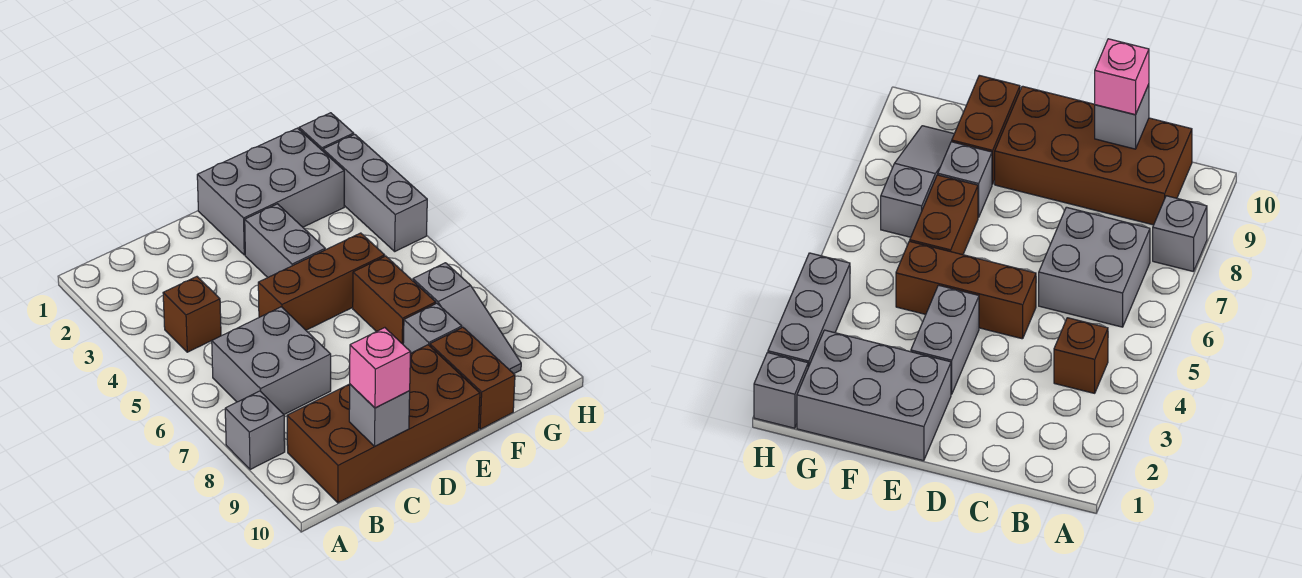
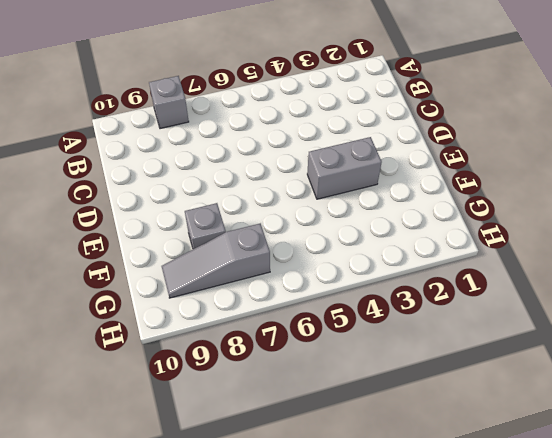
none -> brown brick B4 level 1
none -> grey brick B6:C7 level 1
none -> brown brick B9:E10 level 1

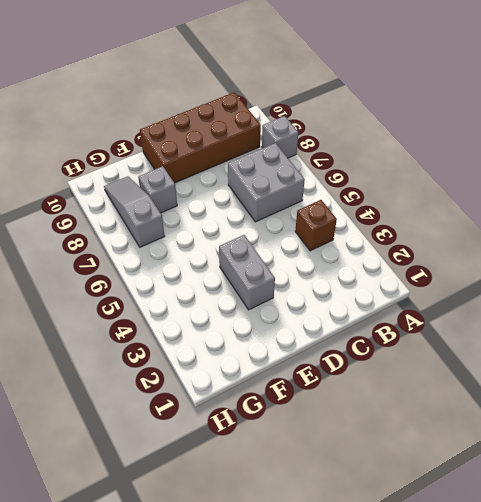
none -> brown brick D5:F5 level 1
none -> grey brick E1:G2 level 1
none -> brown brick F6:F7 level 1

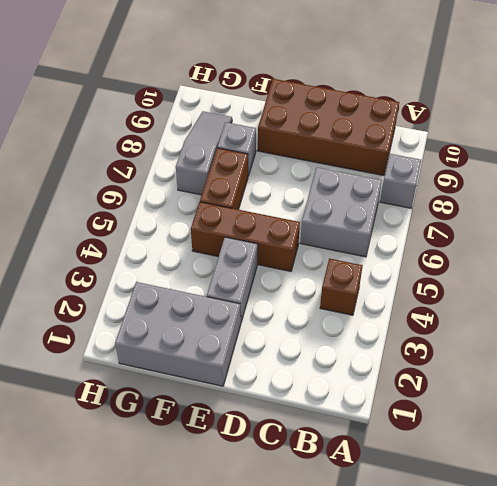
none -> brown brick F9:F10 level 1
none -> grey brick H1 level 1
none -> grey brick H2:H4 level 1

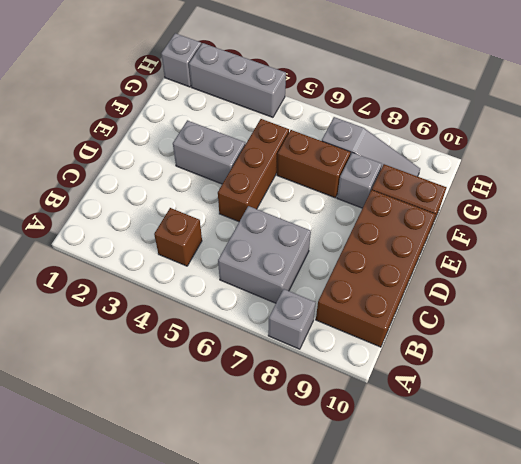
none -> grey brick E1:G2 level 1
none -> grey brick C10 level 2
none -> pink brick C10 level 3

